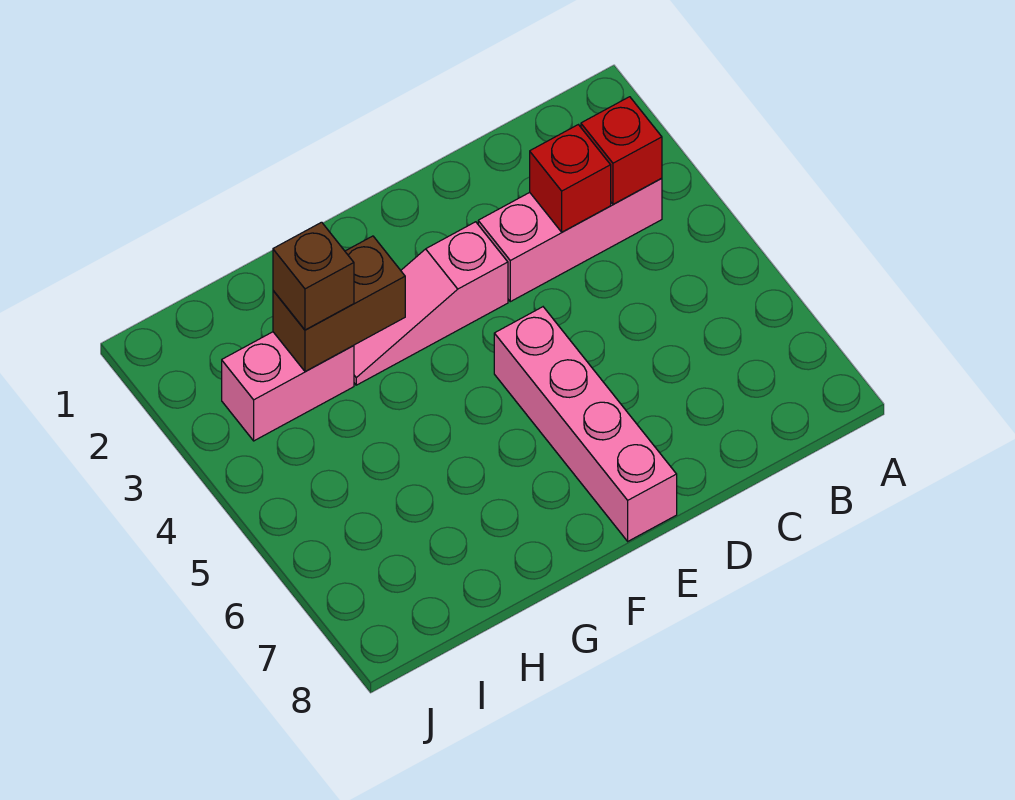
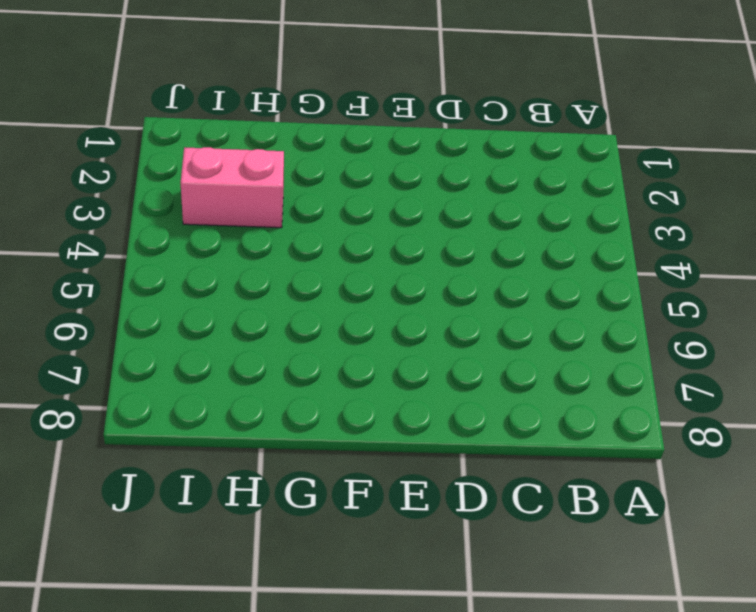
none -> pink brick B3:D3 level 1
none -> pink slope E3:G3 level 1 top E

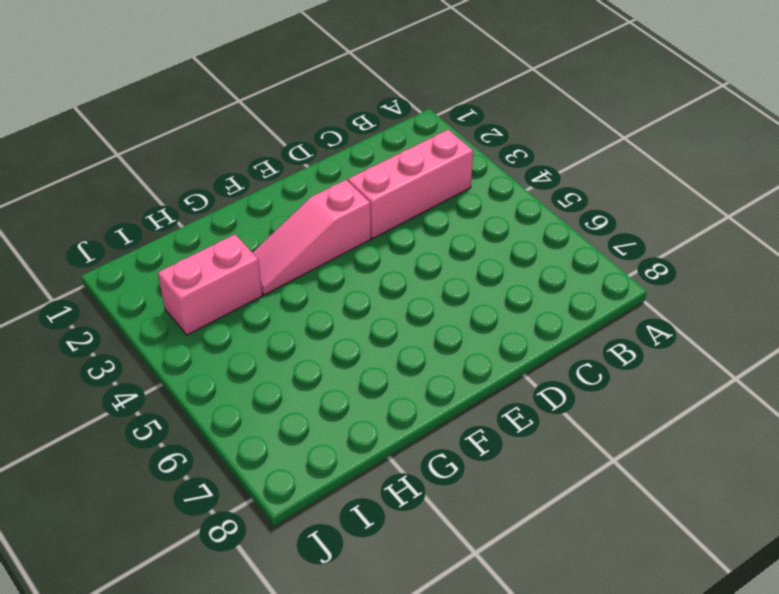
none -> pink brick E5:E8 level 1
none -> red brick B3 level 2

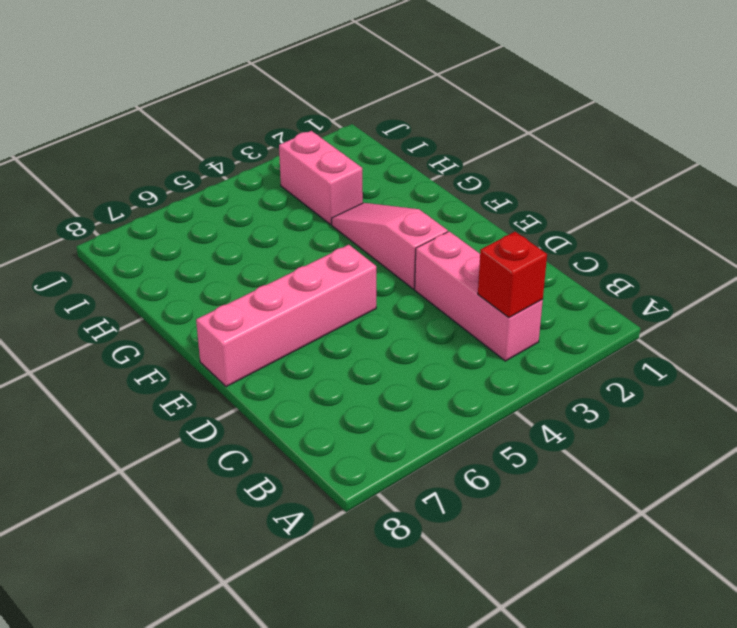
none -> red brick C3 level 2
none -> brown brick G3:H3 level 2

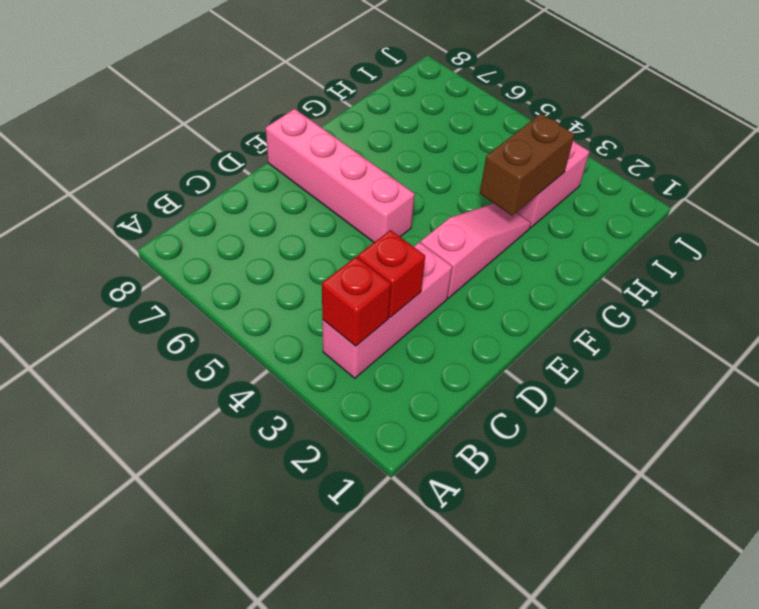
none -> brown brick H3 level 3

